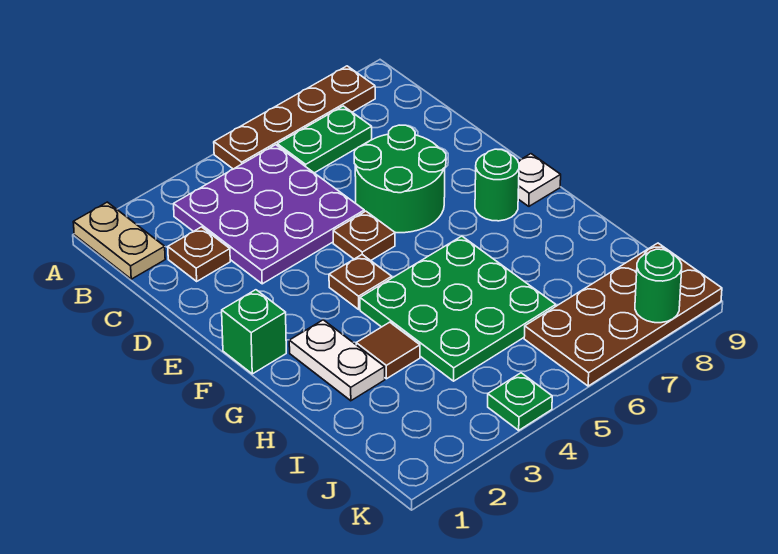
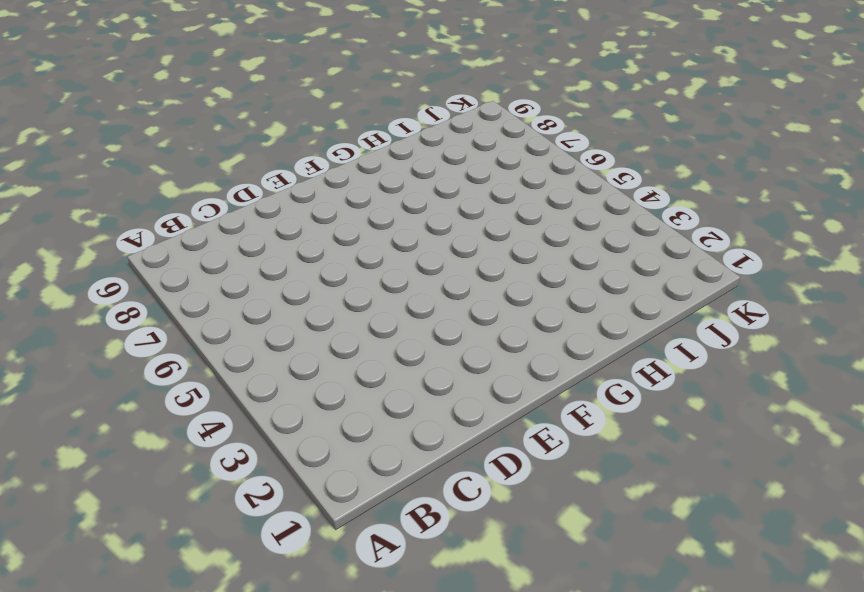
none -> tan plate A1:B1 level 1
none -> brown plate A5:A8 level 1
none -> purple plate B3:D5 level 1

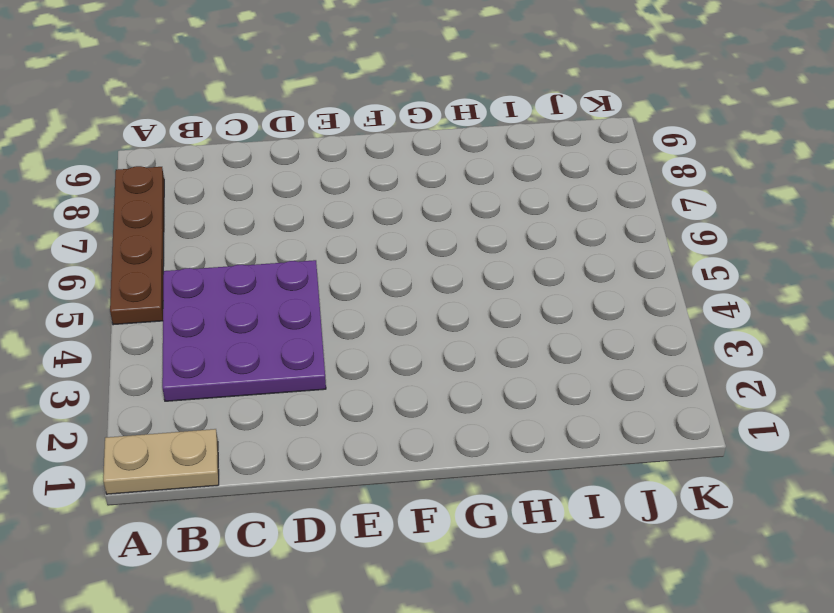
none -> green plate B6:B7 level 1
none -> brown plate C2 level 1
none -> green round brick D6:E7 level 1

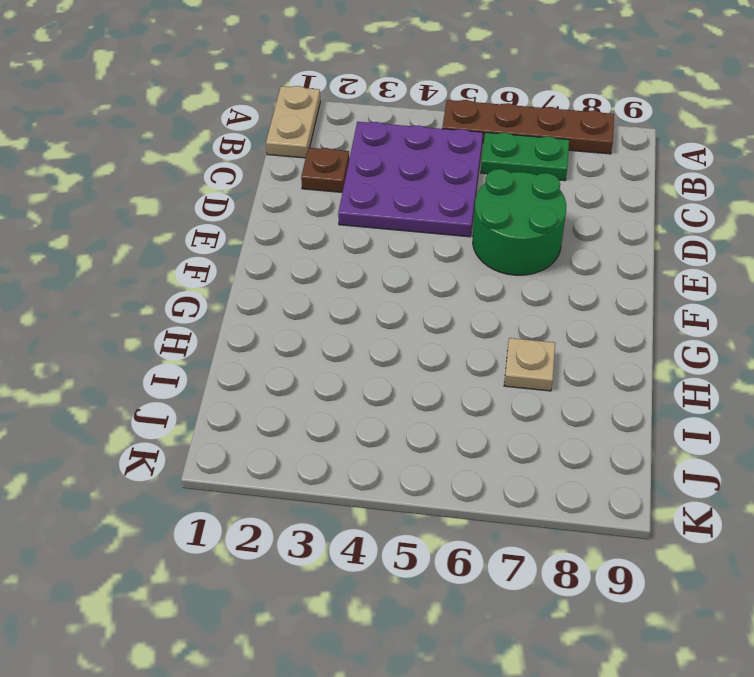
tan plate H7 level 1 -> none
none -> brown plate E5 level 1
none -> green brick F1 level 1
none -> brown plate F4 level 1

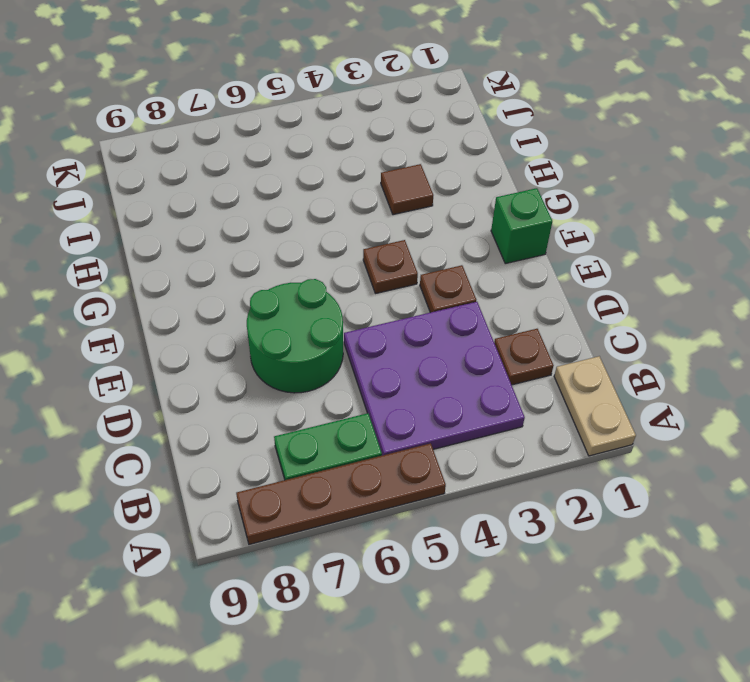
brown plate E3 level 1 -> brown plate E5 level 1
none -> green round brick F8 level 1
none -> white plate F9 level 1
none -> white plate G2:H2 level 1

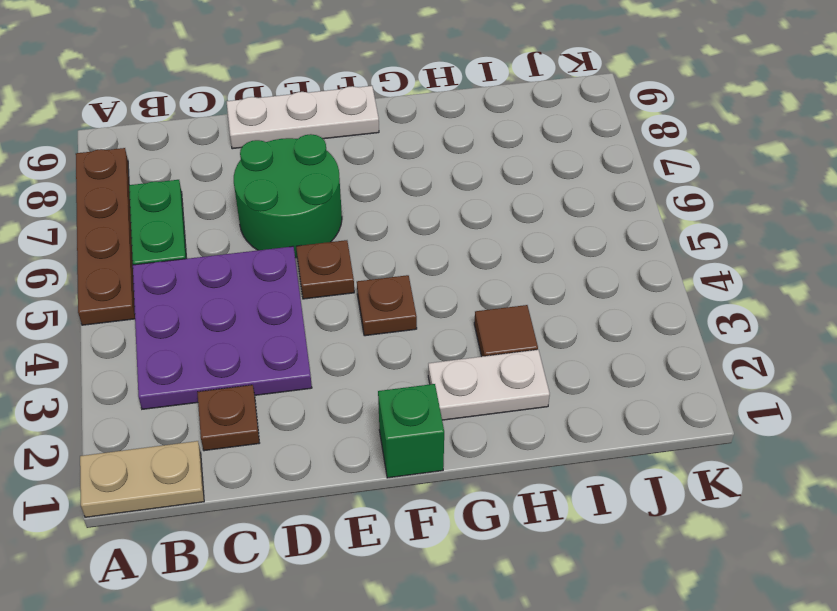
white plate D9:F9 level 1 -> white plate F9 level 1
none -> green round brick F8 level 1
none -> green plate G4:I6 level 1
none -> brown plate J6:K9 level 1

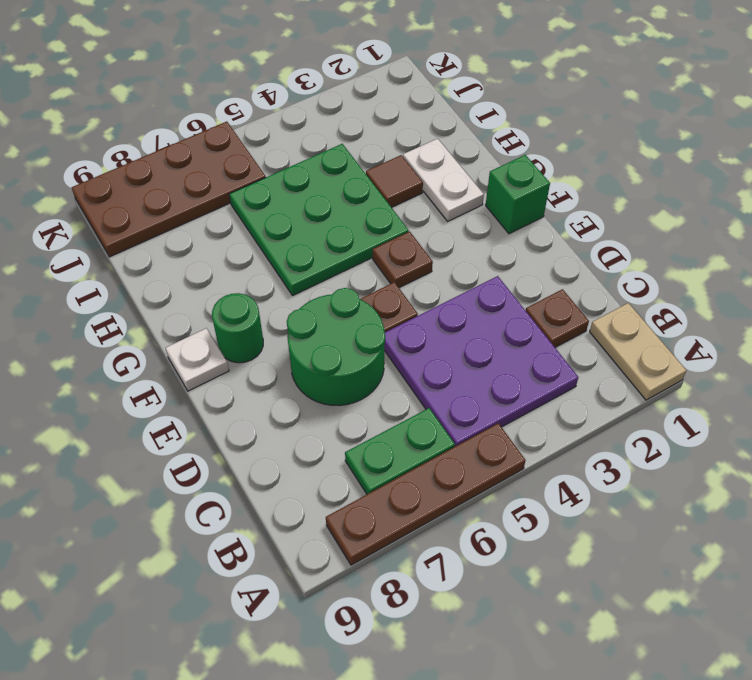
none -> green plate K4 level 1
none -> green round brick K8 level 2

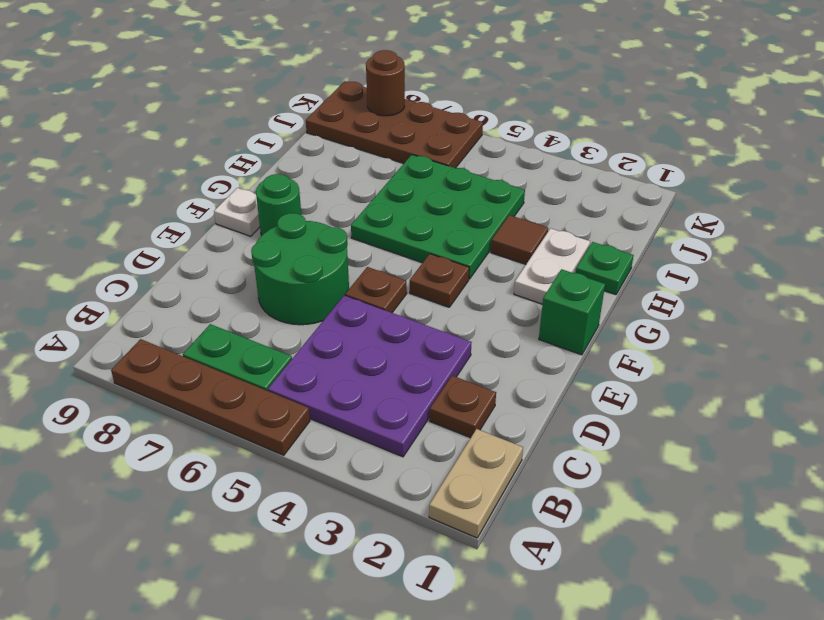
green plate H1 level 1 -> green plate K4 level 1
brown round brick K8 level 2 -> green round brick K8 level 2

